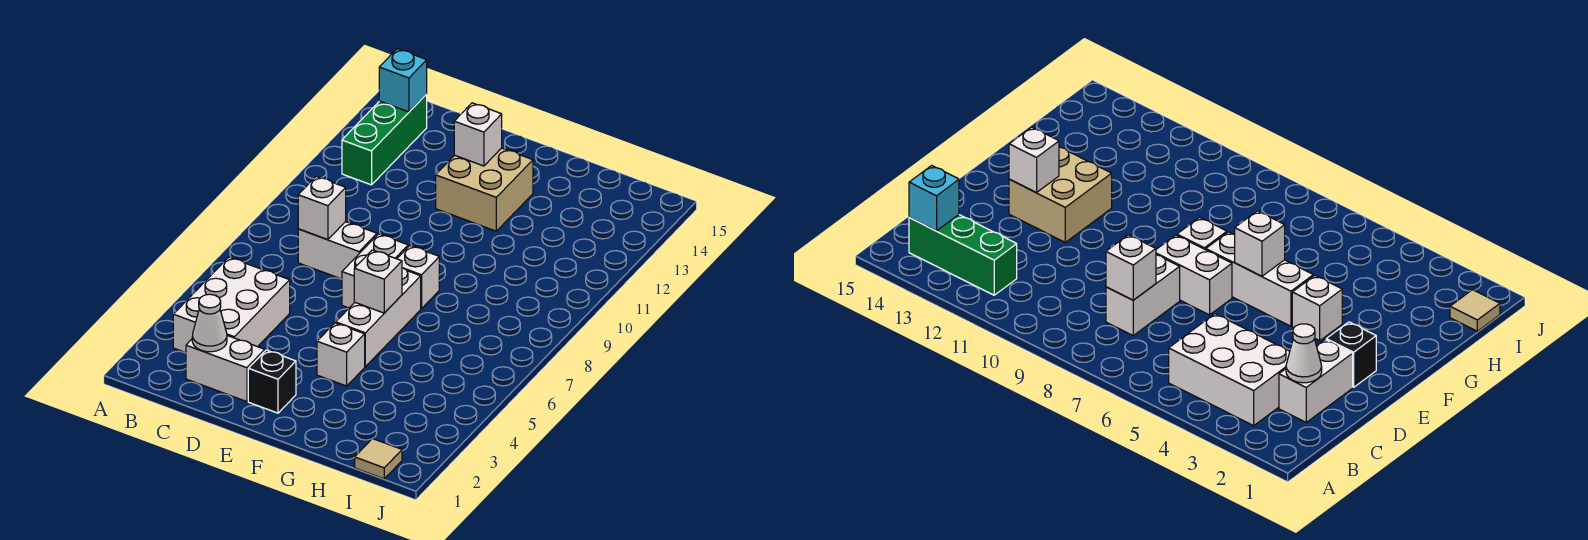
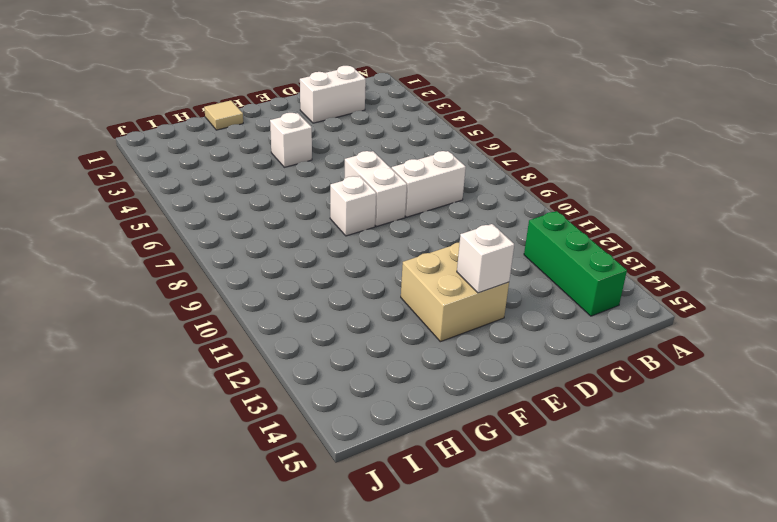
tan tile G1 level 1 -> tan tile I1 level 1
none -> white brick B3:C5 level 1
none -> black brick E2 level 1
none -> white brick F5:F7 level 1

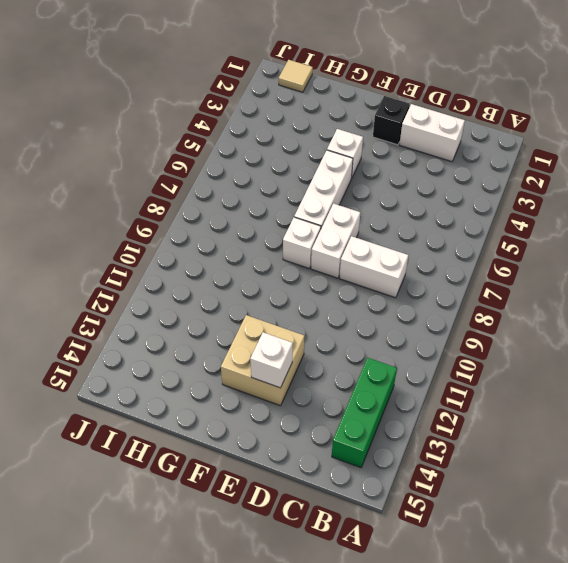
none -> white brick B3:C5 level 1
none -> cyan brick B14 level 2
none -> white cone C2 level 2

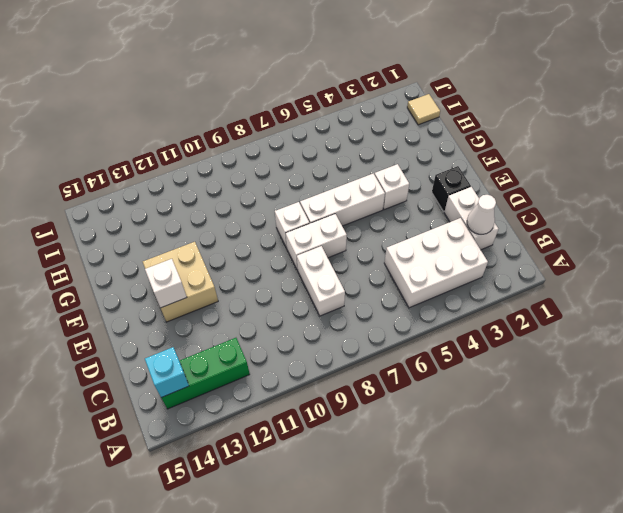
none -> white brick C8 level 2
none -> white brick F6 level 2

